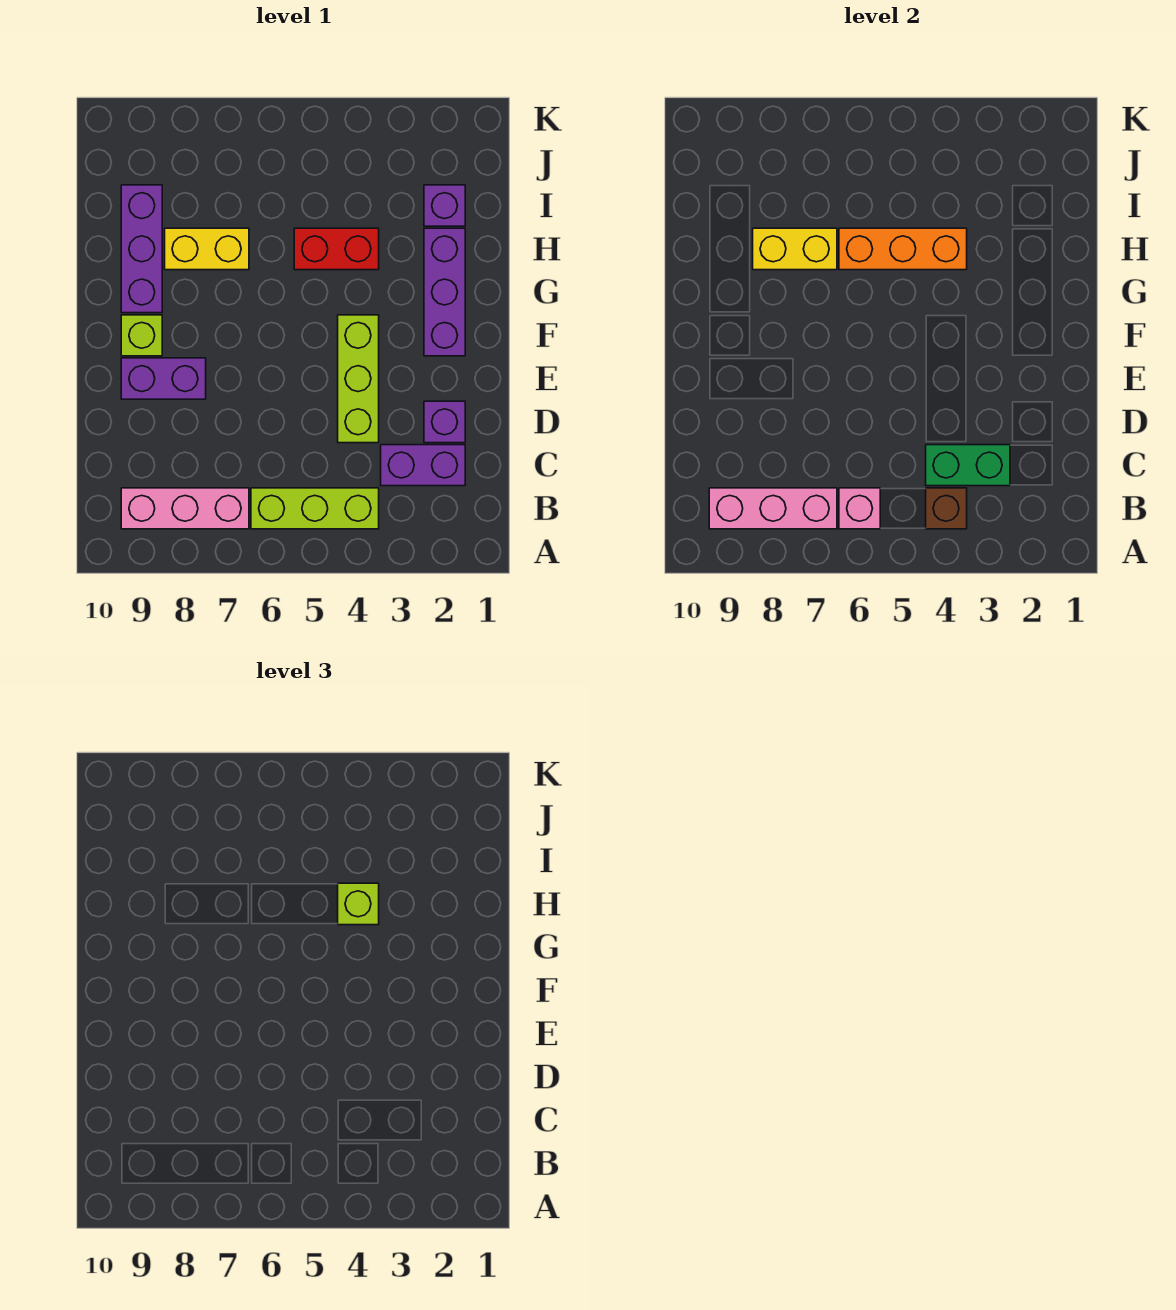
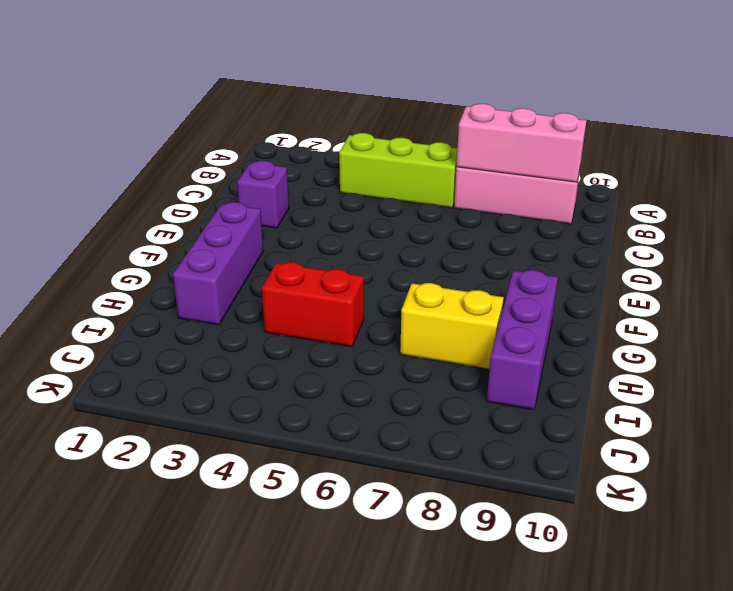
none -> purple brick C2:C3 level 1
none -> lime brick D4:F4 level 1
none -> purple brick E8:E9 level 1

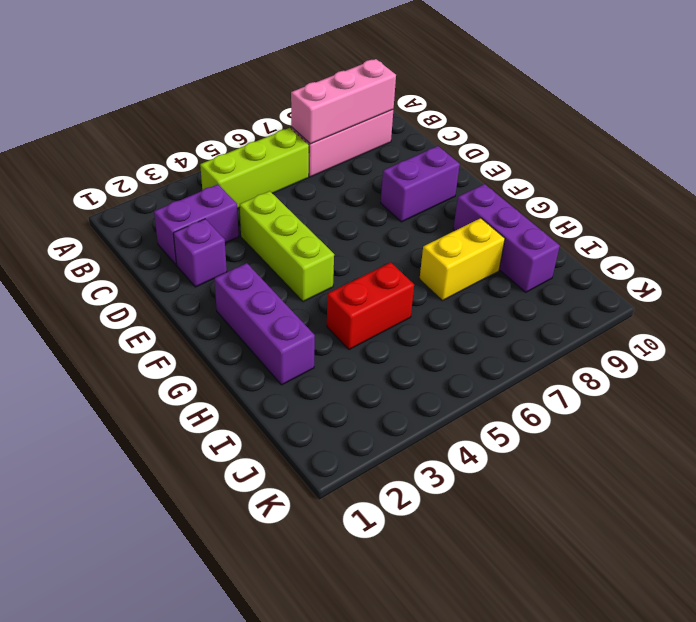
none -> lime brick F9 level 1
none -> purple brick I2 level 1
none -> brown brick B4 level 2

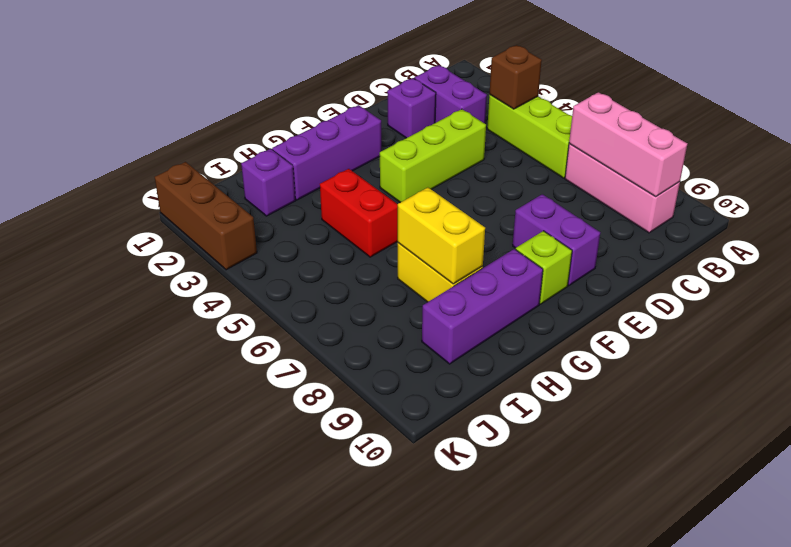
brown brick K1:K3 level 1 -> none
none -> pink brick B6 level 2
none -> green brick C3:C4 level 2
none -> orange brick H4:H6 level 2

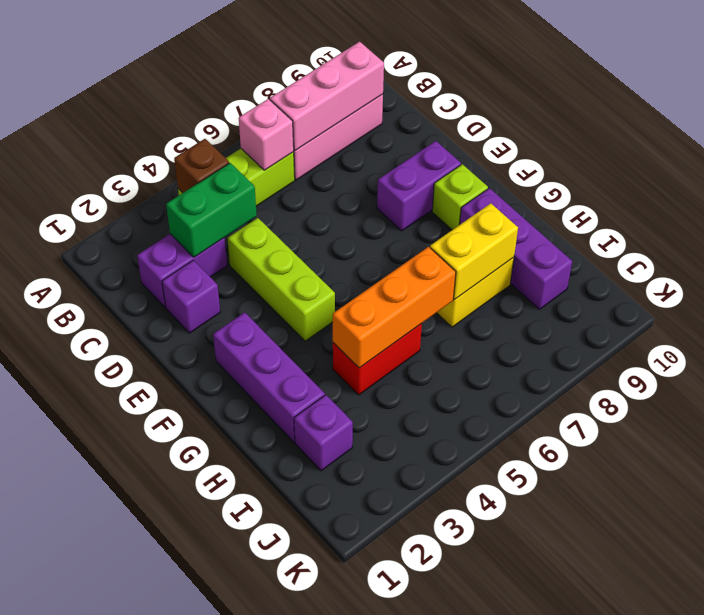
none -> lime brick H4 level 3

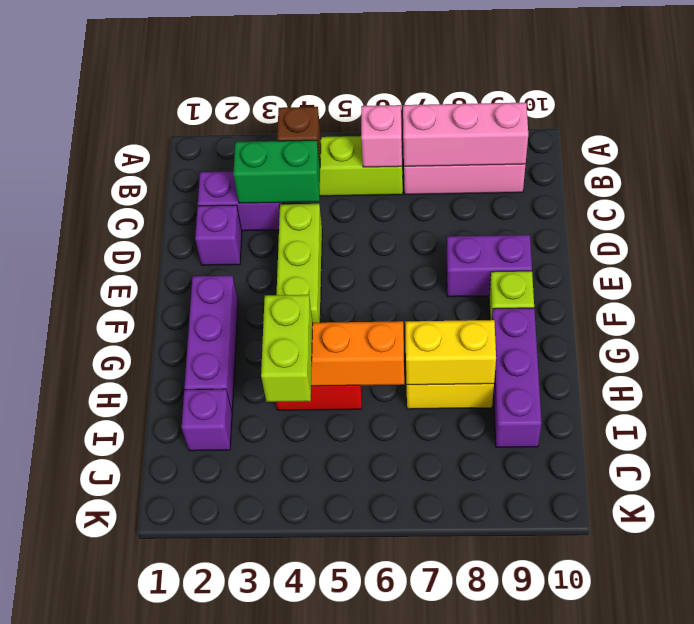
lime brick H4:I4 level 3 -> lime brick H4 level 3

